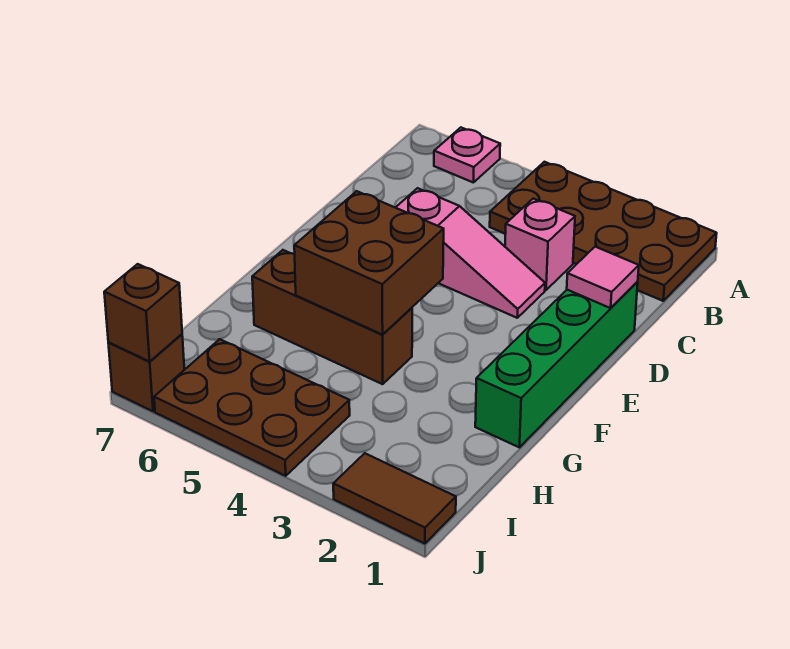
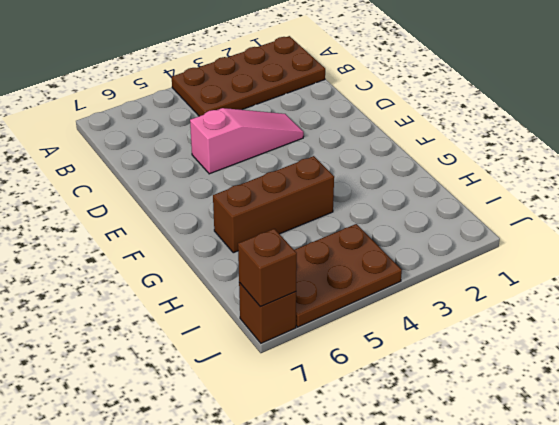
none -> pink plate A6 level 1
none -> pink brick C3 level 1
none -> green brick D1:G1 level 1

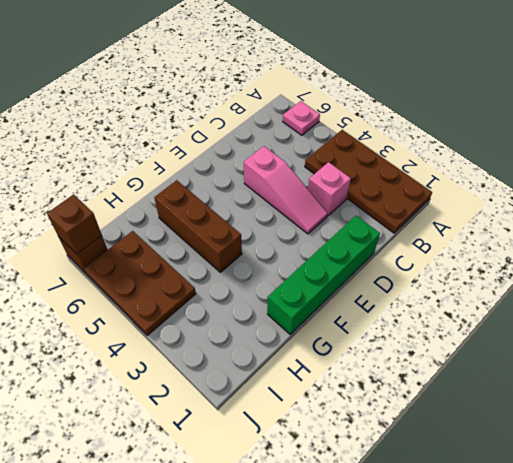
none -> brown tile J1:J2 level 1
none -> pink tile D1 level 2
none -> brown brick F4:G5 level 2

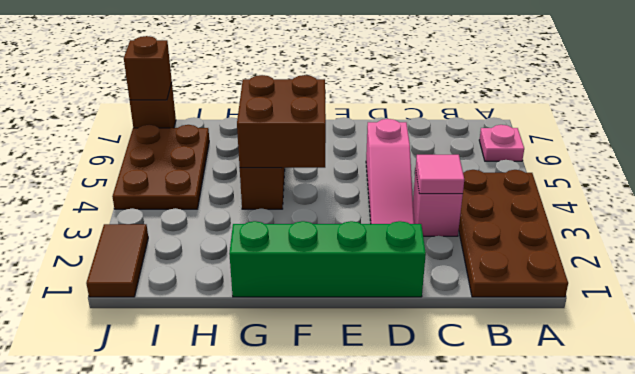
pink tile C3 level 2 -> pink tile D1 level 2

